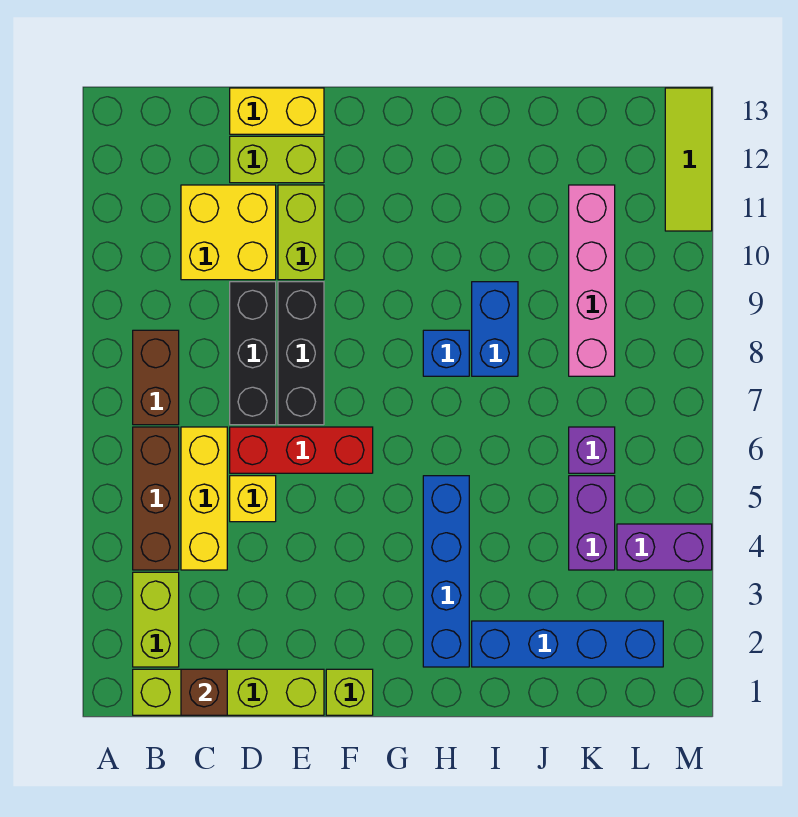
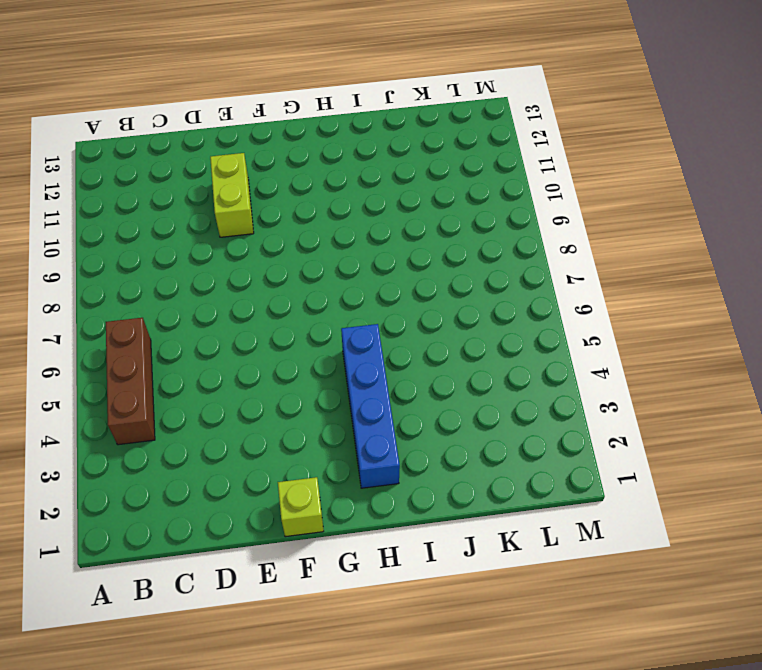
none -> lime brick B1:E1 level 1
none -> lime brick B2:B3 level 1
none -> brown brick B7:B8 level 1

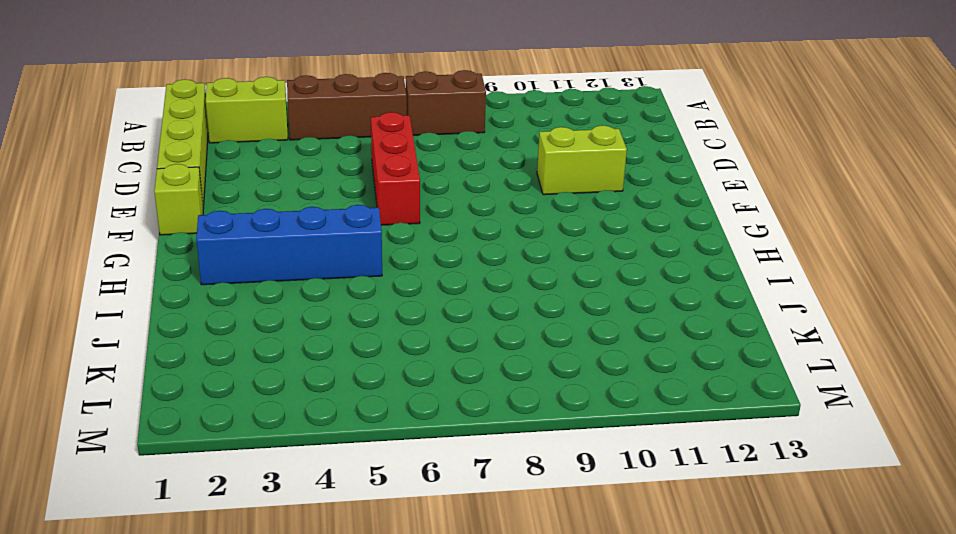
none -> yellow brick C4:C6 level 1
none -> yellow brick C10:D11 level 1
none -> yellow brick D5 level 1

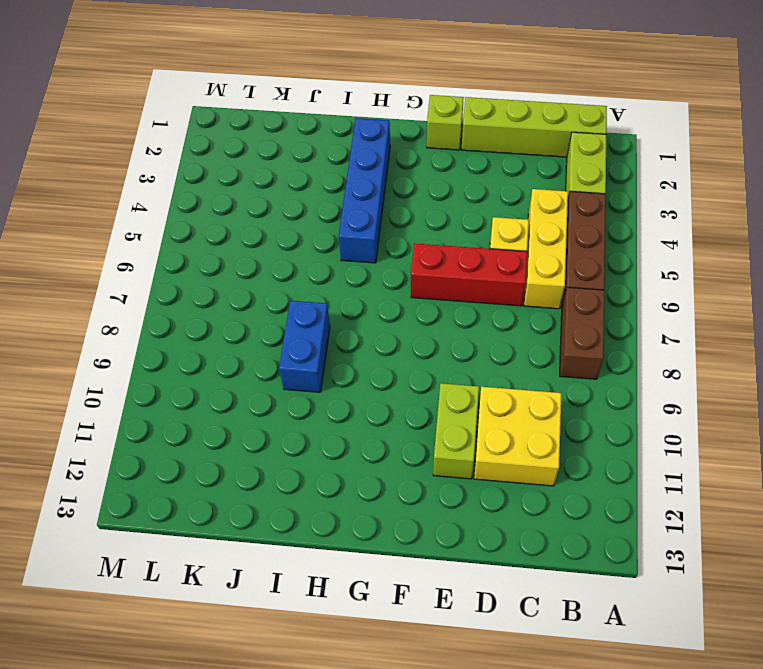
none -> black brick D7:D9 level 1
none -> lime brick D12:E12 level 1
none -> yellow brick D13:E13 level 1

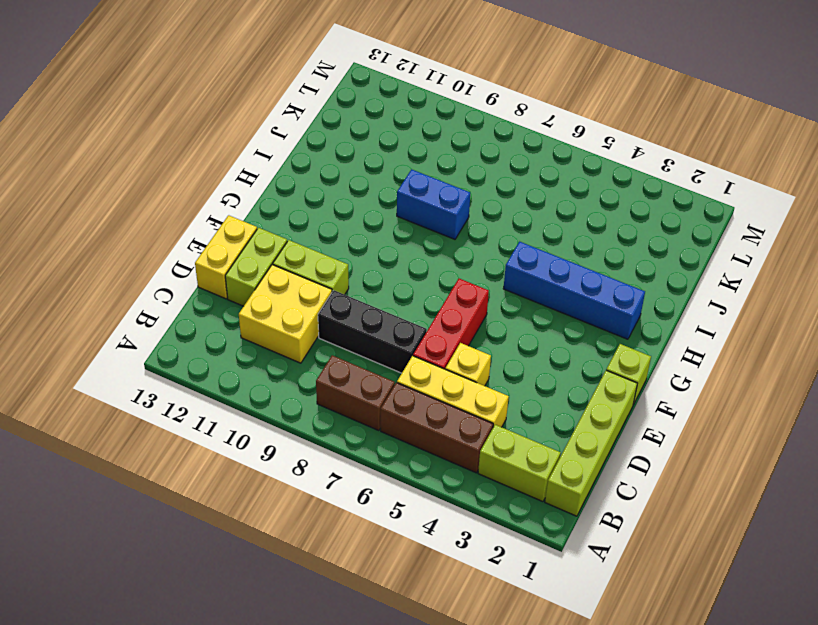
none -> black brick E7:E9 level 1
none -> blue brick H8 level 1
none -> blue brick I2:L2 level 1

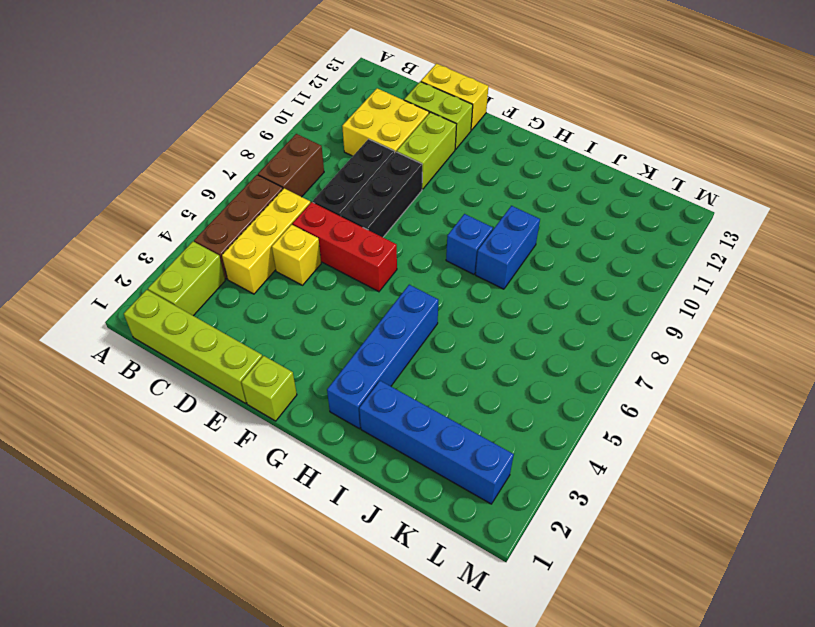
none -> purple brick K4:K5 level 1
none -> purple brick K6 level 1
none -> pink brick K8:K11 level 1

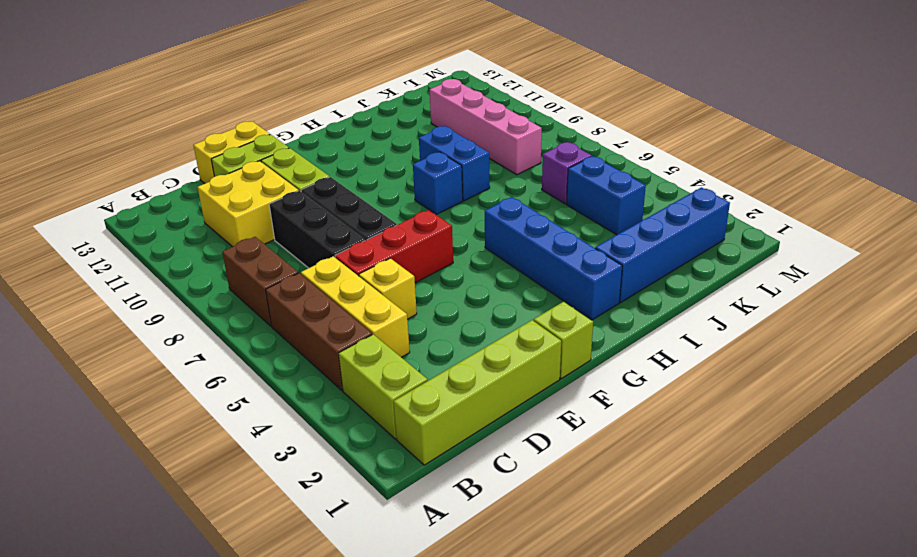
blue brick K4:K5 level 1 -> purple brick K4:K5 level 1
none -> purple brick L4:M4 level 1
none -> lime tile M11:M13 level 1
none -> brown brick C1 level 2

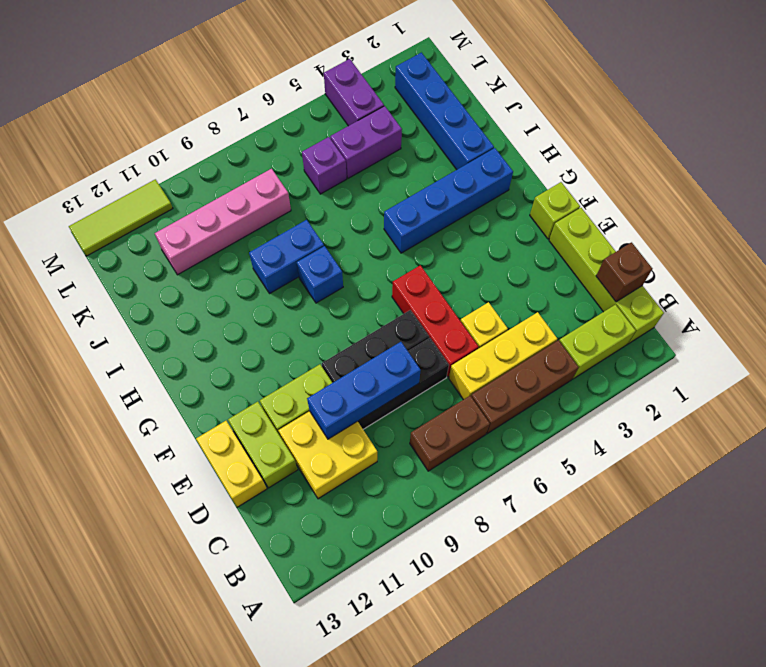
blue brick D8:D10 level 2 -> none

